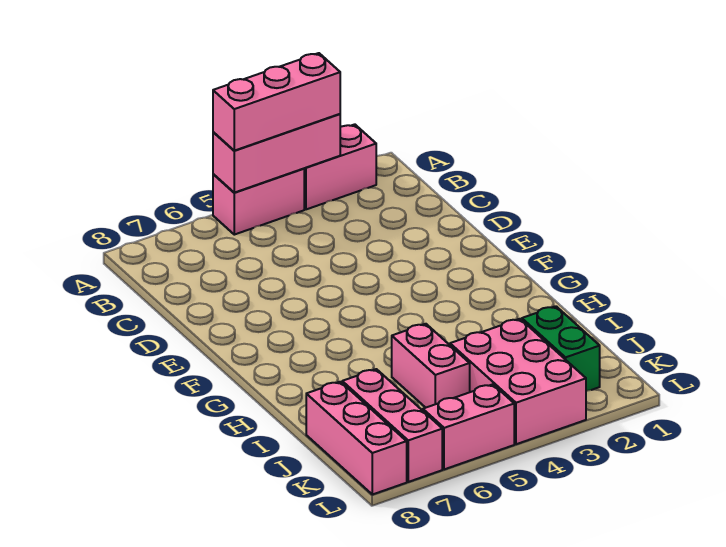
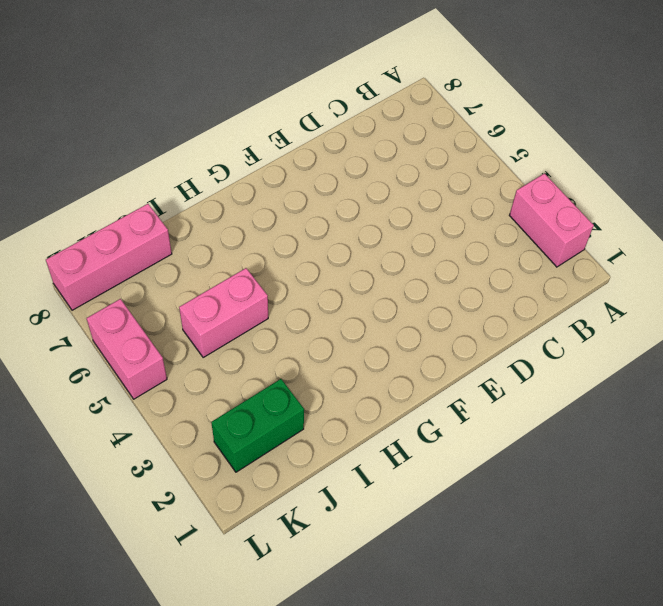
none -> pink brick A4:A5 level 1
none -> pink brick J3:L4 level 1

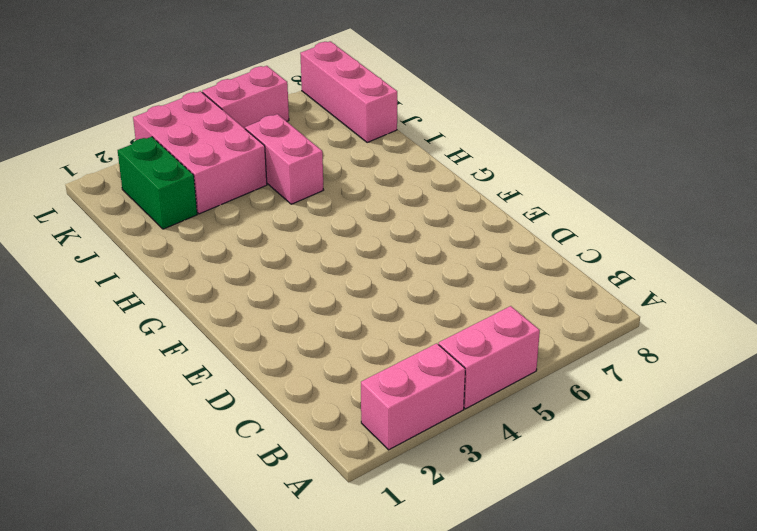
none -> pink brick J7:L7 level 1
none -> pink brick A3:A5 level 2

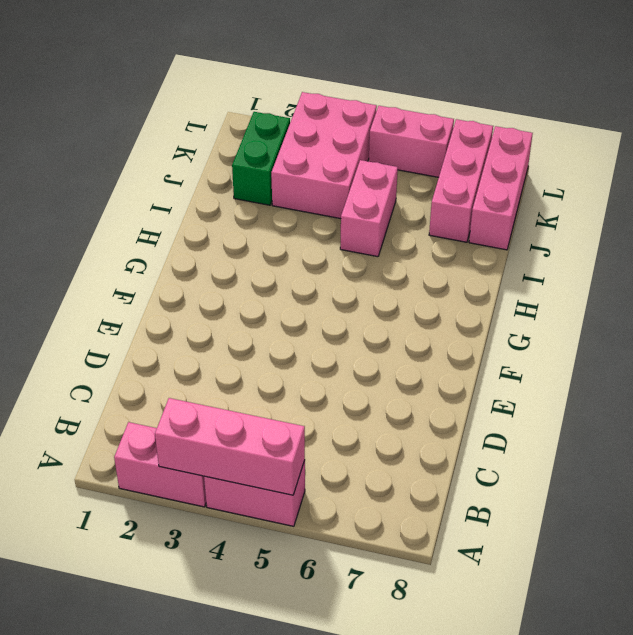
none -> pink brick A3:A5 level 3

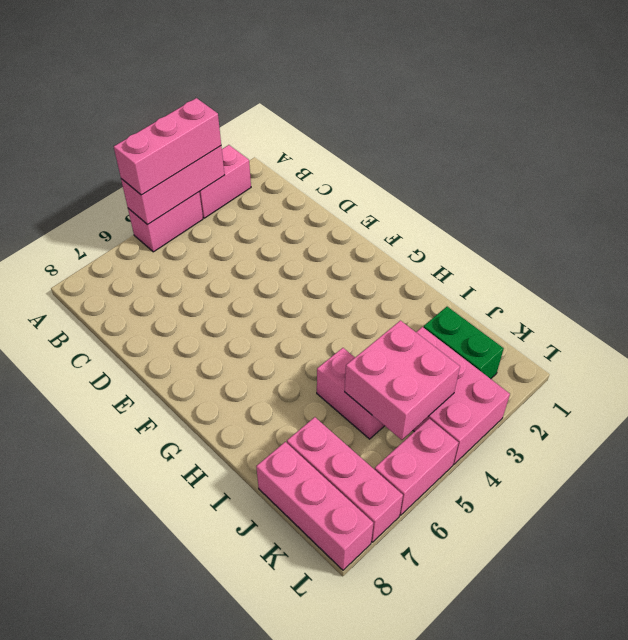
pink brick J4:K5 level 2 -> none

